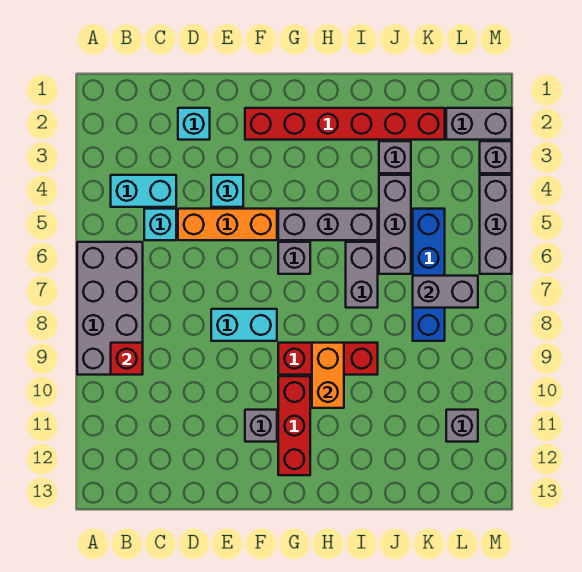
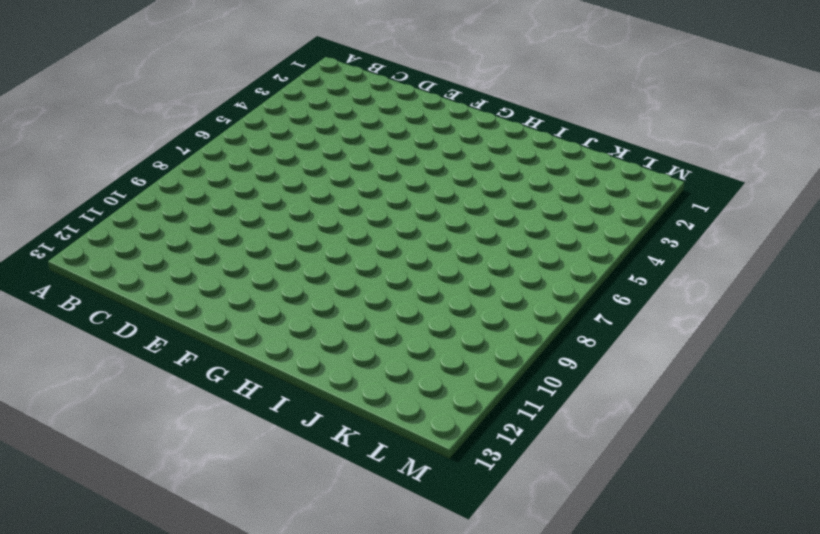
none -> grey brick A6:B9 level 1
none -> cyan brick B4:C4 level 1
none -> cyan brick C5 level 1

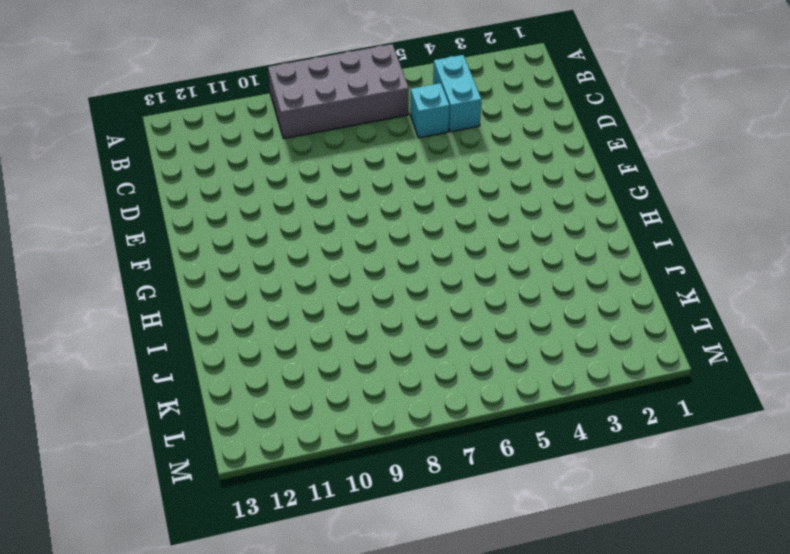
none -> cyan brick D2 level 1
none -> orange brick D5:F5 level 1
none -> cyan brick E4 level 1

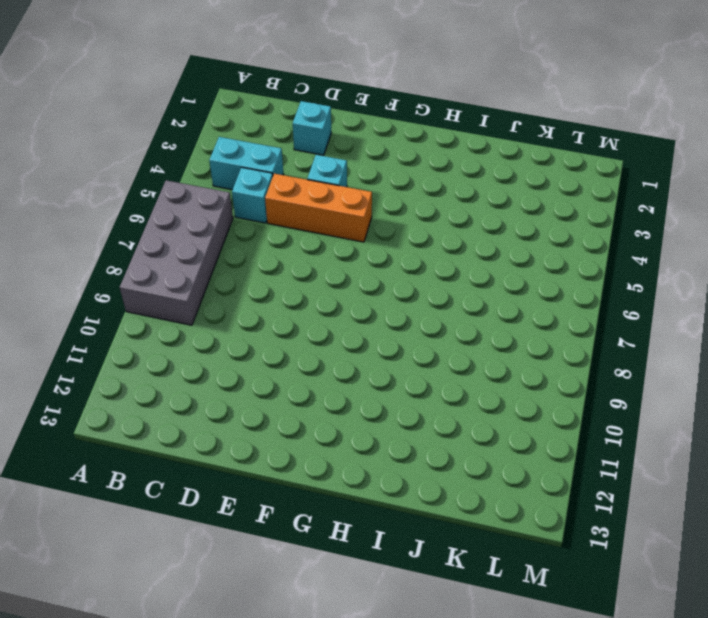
none -> cyan brick E8:F8 level 1
none -> red brick F2:K2 level 1
none -> grey brick F11 level 1

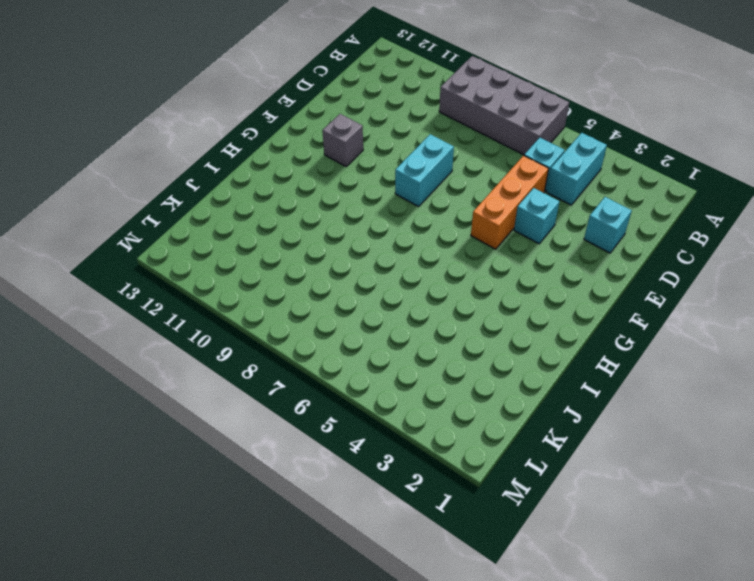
none -> red brick F2:K2 level 1
none -> grey brick G5:I5 level 1
none -> grey brick G6 level 1

